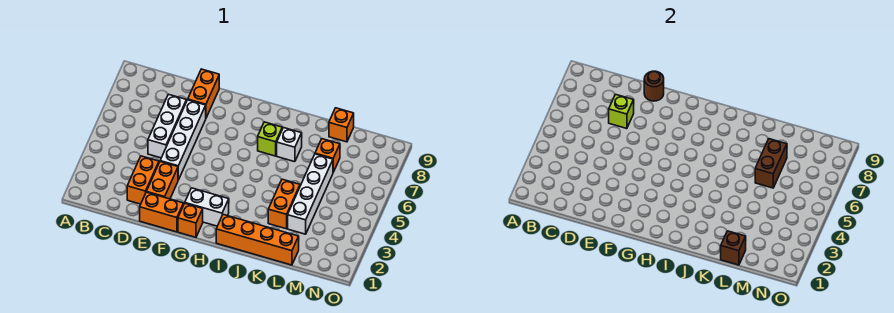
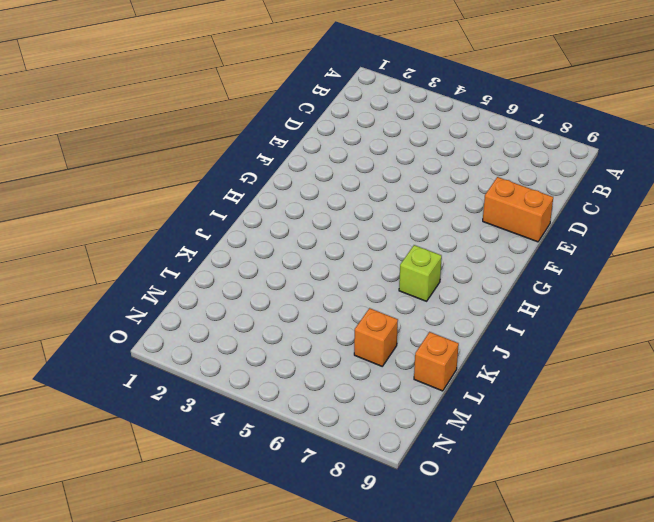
none -> orange brick D2:D3 level 1
none -> white brick D5:D7 level 1
none -> orange brick E1:F1 level 1

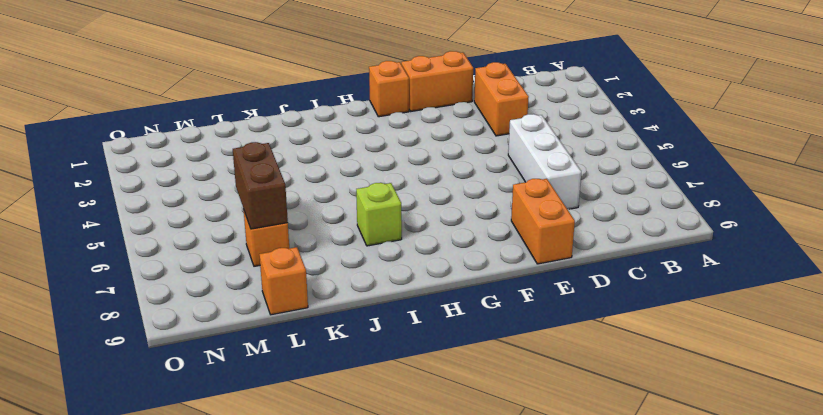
none -> orange brick E2:E3 level 1
none -> white brick E4:E7 level 1
none -> white brick G2:H2 level 1

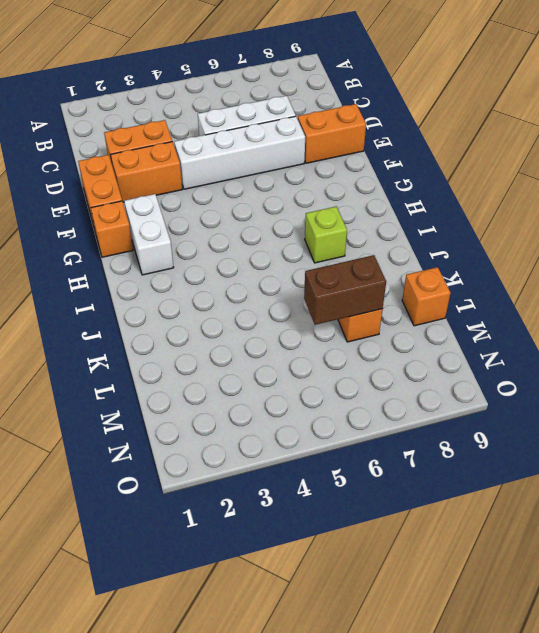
none -> orange brick I1:L1 level 1
none -> white brick J7 level 1
none -> orange brick K3:K4 level 1

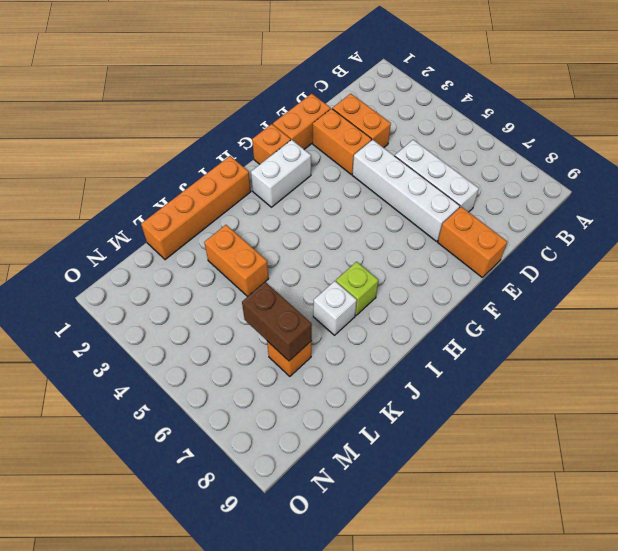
none -> white brick L3:L6 level 1
none -> orange brick L9 level 1
none -> lime brick D7 level 2

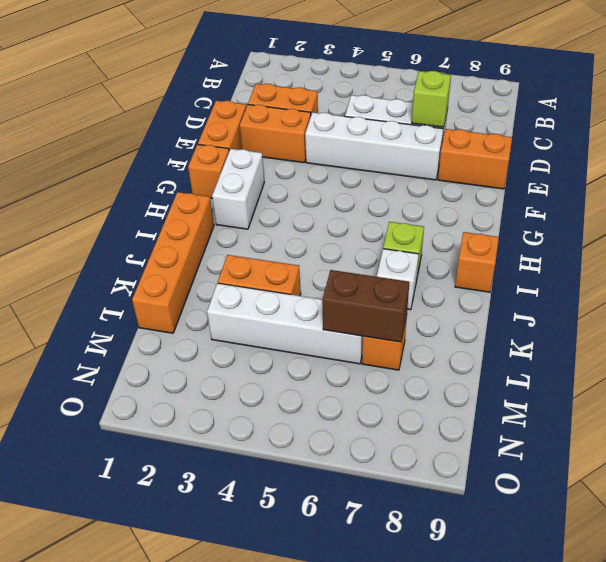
orange brick I9 level 1 -> orange brick L9 level 1
none -> brown round brick E9 level 2
none -> brown brick L1 level 2

